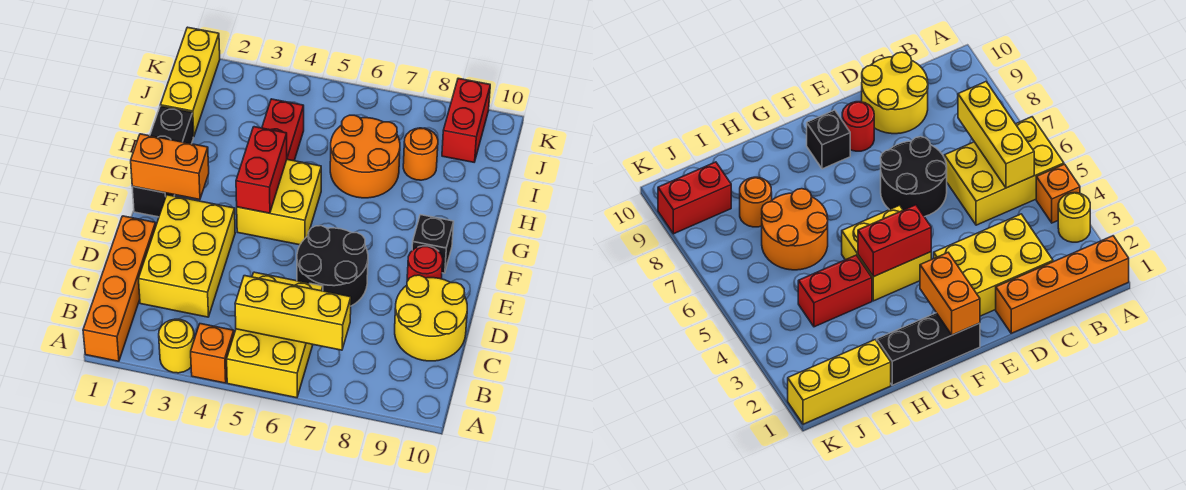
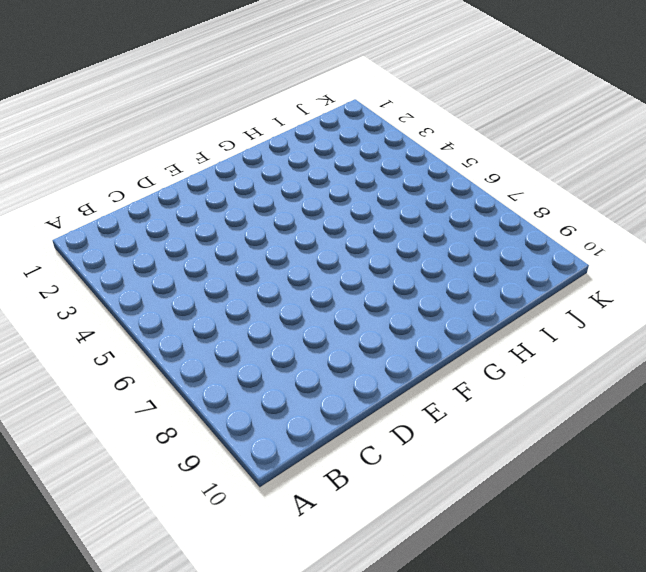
none -> orange brick A1:D1 level 1
none -> yellow round brick A3 level 1
none -> orange brick A4 level 1

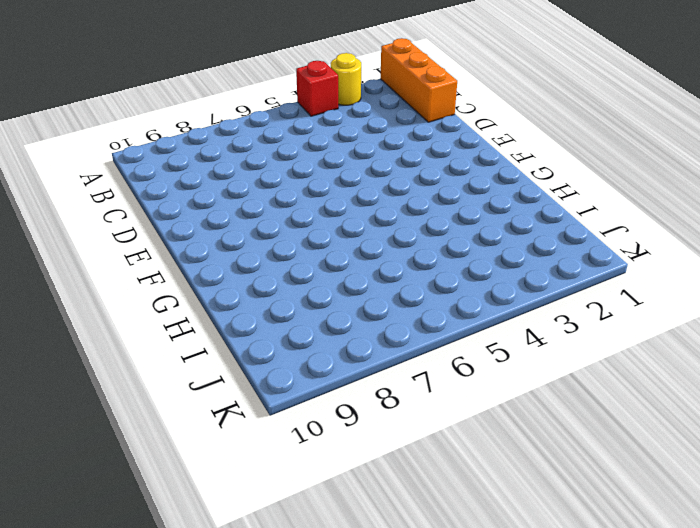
orange brick A1:C1 level 1 -> orange brick A1:D1 level 1
red brick A4 level 1 -> orange brick A4 level 1
none -> yellow brick A5:C6 level 1
none -> yellow brick C2:E3 level 1
none -> yellow round brick C9:D10 level 1

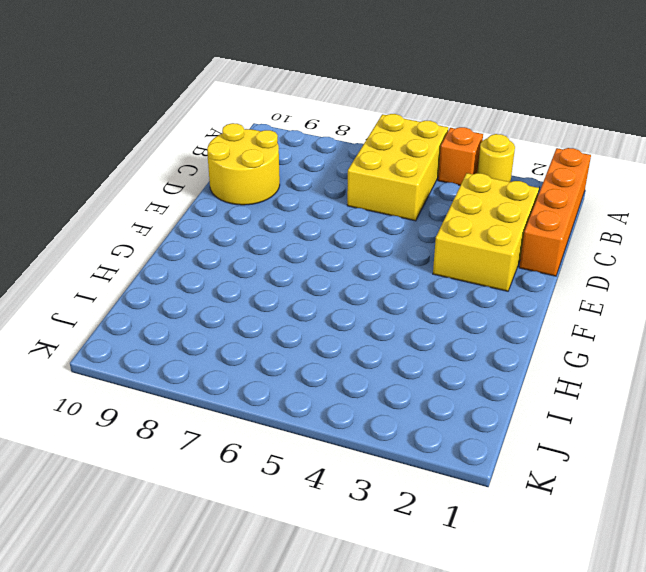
none -> black round brick D6:E7 level 1
none -> red round brick E9 level 1
none -> black brick F1:H1 level 1

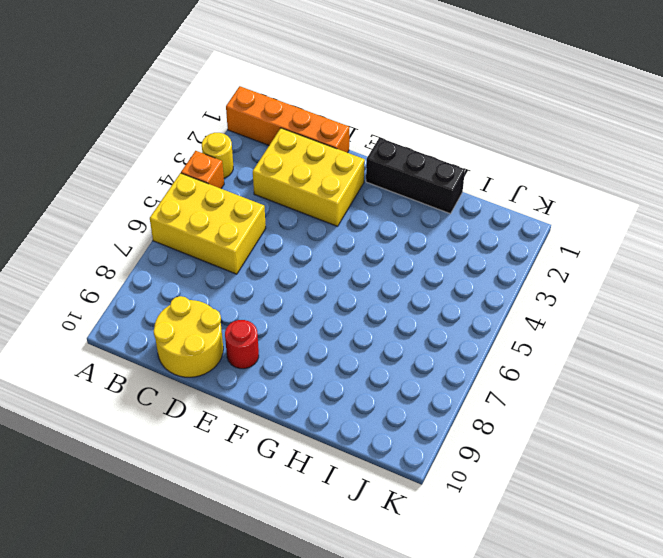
none -> black round brick D6:E7 level 1
none -> yellow brick F4:G5 level 1
none -> black brick F9 level 1

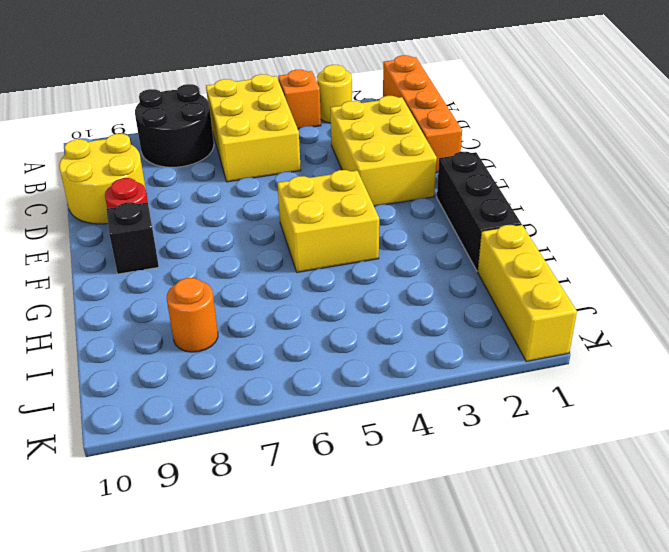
black round brick A7:B8 level 1 -> black round brick D6:E7 level 1
none -> red brick H4:I4 level 1
none -> orange round brick H6:I7 level 1
none -> red brick J9:K9 level 1

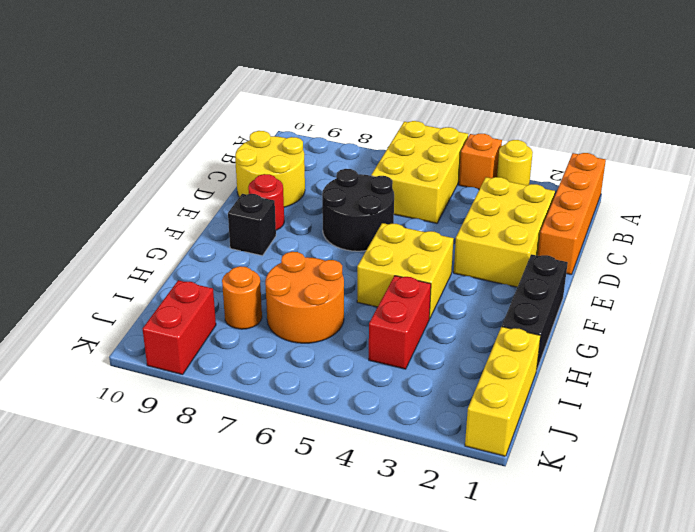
none -> yellow brick B5:B7 level 2
none -> orange brick F1:F2 level 2
none -> red brick F4:G4 level 2

